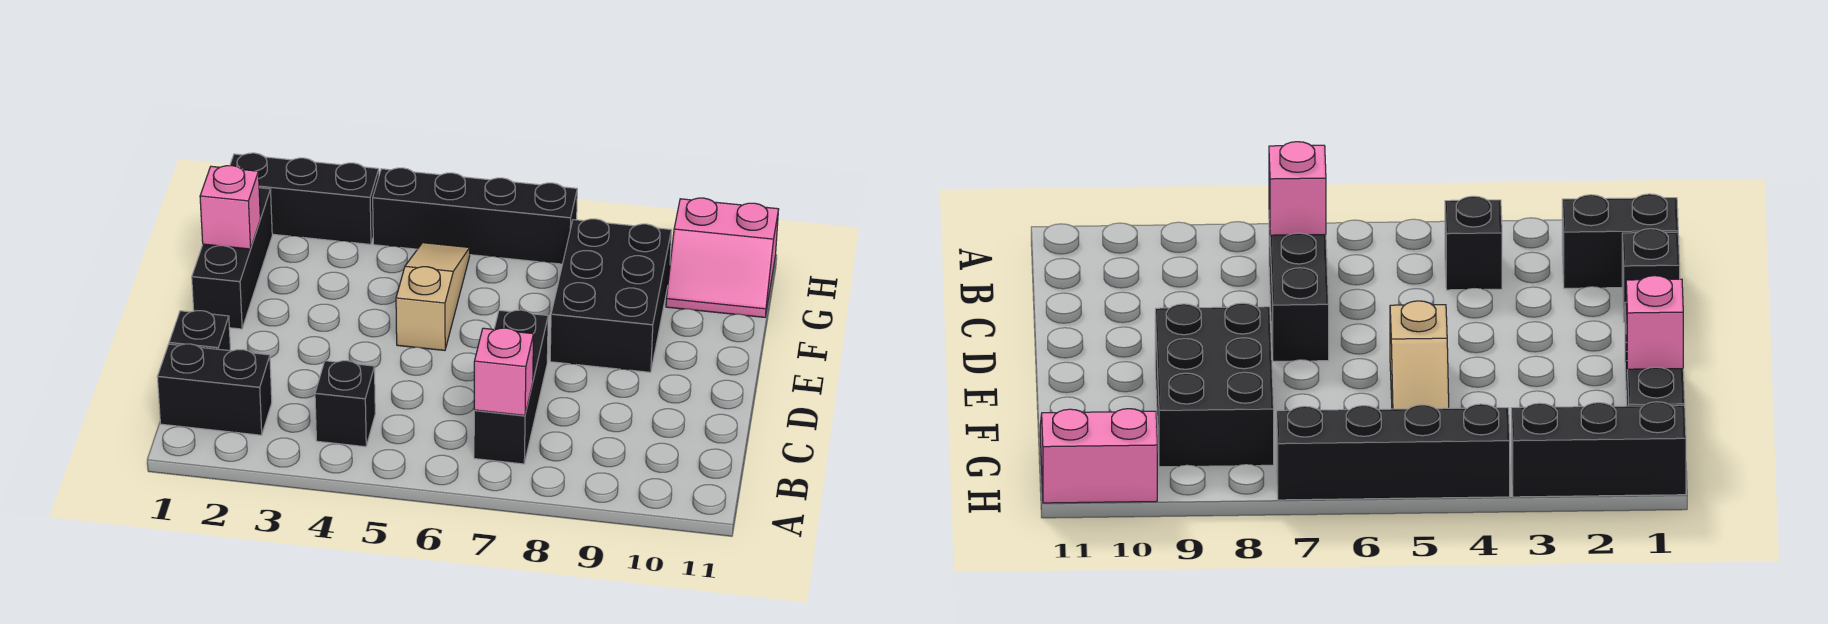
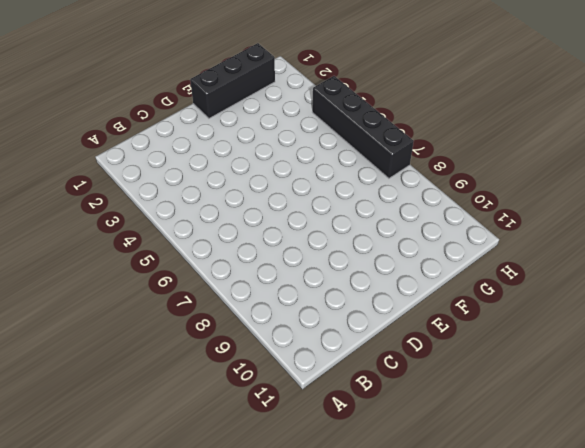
none -> black brick B1:B2 level 1
none -> black brick B4 level 1
none -> black brick B7:D7 level 1

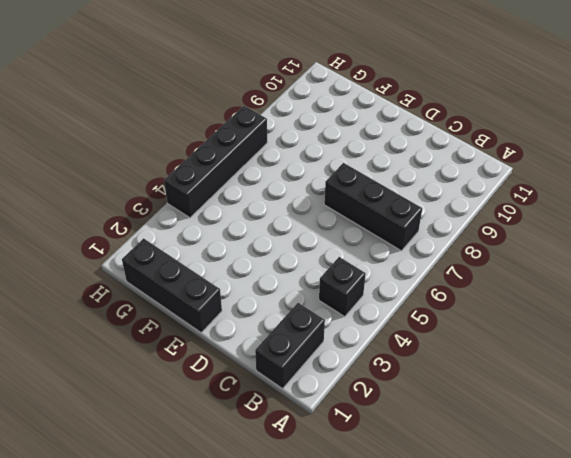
none -> black brick C1 level 1
none -> tan slope E5:G5 level 1 top E
none -> black brick E8:G9 level 1

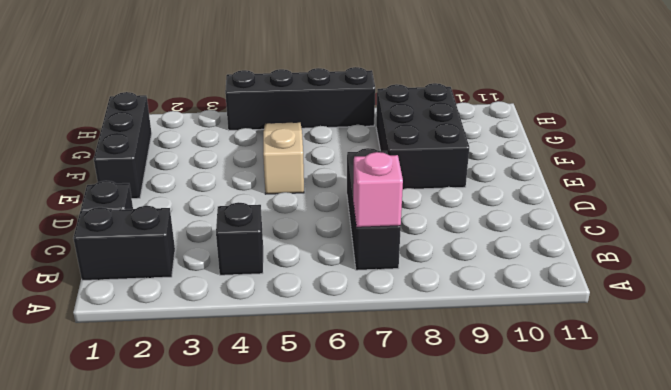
none -> pink slope G10:H11 level 1 top H
none -> black brick H1:H3 level 1
none -> pink brick F1 level 2

